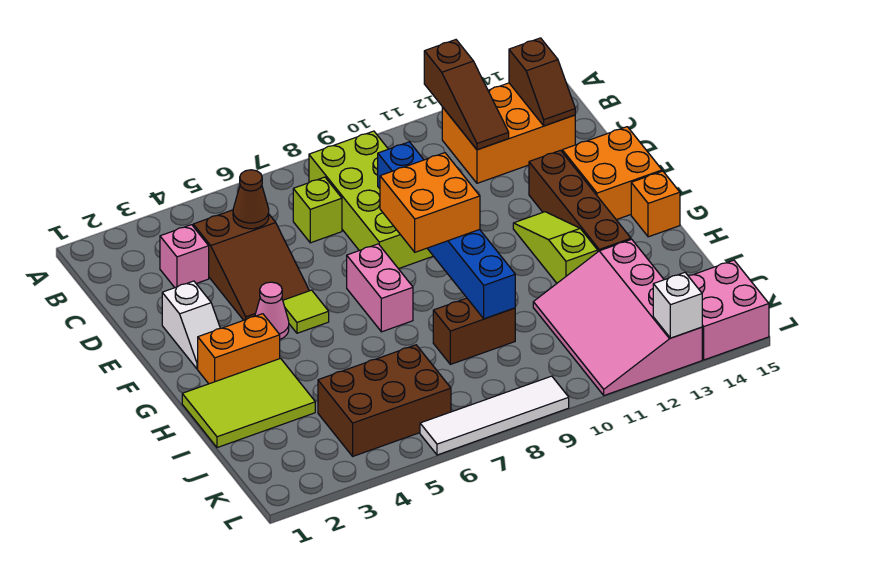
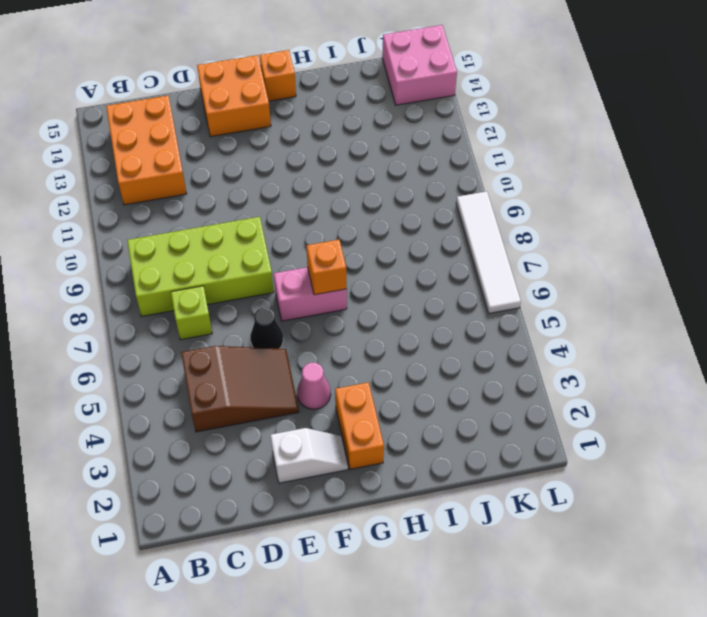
black cone E6 level 1 -> none
orange brick G7 level 2 -> none
none -> pink brick C3 level 1
none -> brown brick E13:H13 level 1
none -> lime tile F5 level 1

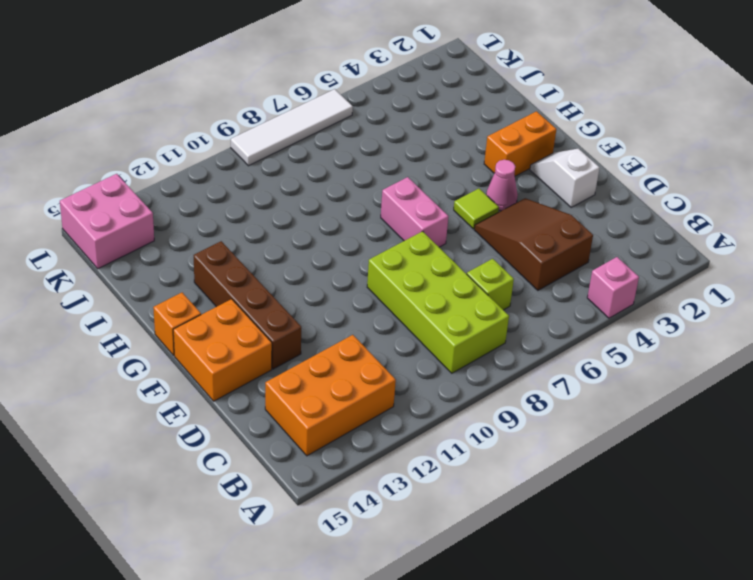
pink brick A4 level 1 -> pink brick C3 level 1
none -> lime slope F12:H12 level 1 top H
none -> lime tile H1:I3 level 1
none -> brown brick I8:I9 level 1

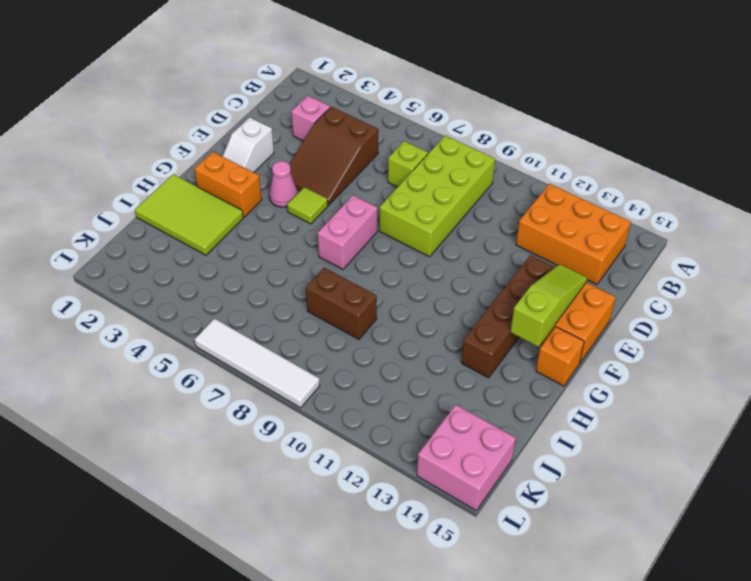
lime slope E14:G14 level 2 top G -> lime slope F12:H12 level 1 top H
none -> pink slope I11:L13 level 1 top 13
none -> brown brick J4:K6 level 1
none -> brown slope A12:C12 level 2 top A

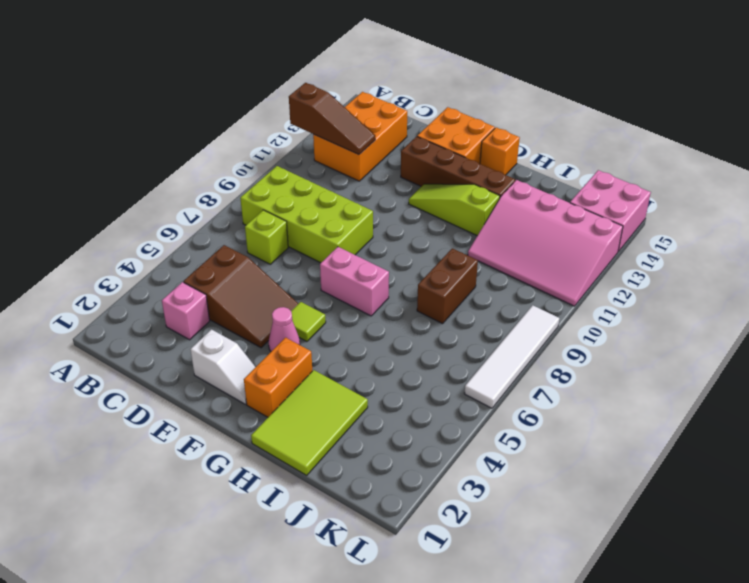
none -> brown brick J4:K6 level 1
none -> brown slope B14:C14 level 2 top B
none -> brown cone C5 level 2

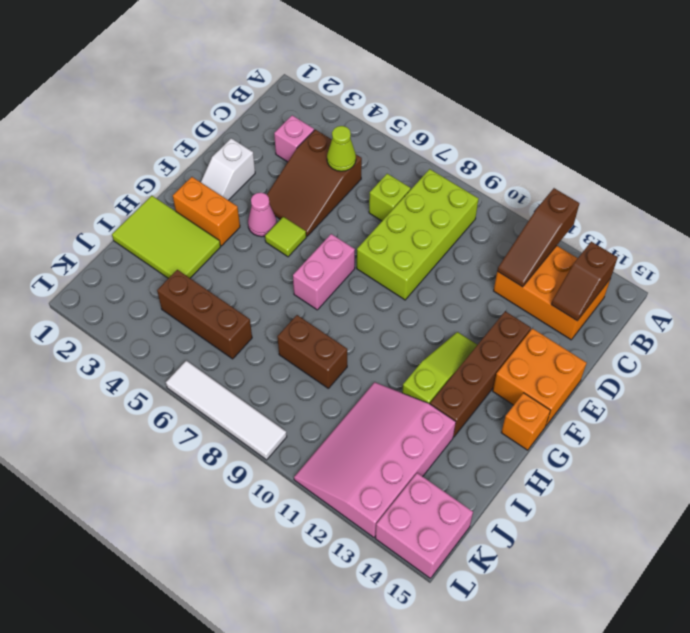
lime cone C5 level 2 -> brown cone C5 level 2
brown brick J4:J6 level 1 -> brown brick J4:K6 level 1
none -> blue brick D9:I9 level 2
none -> white brick L13 level 2
none -> orange brick F8:G9 level 3

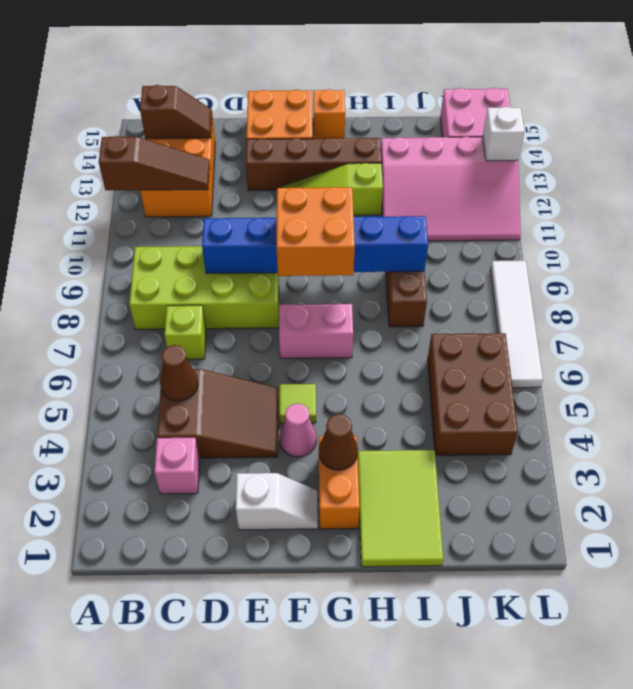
brown cone G3 level 2 -> none

